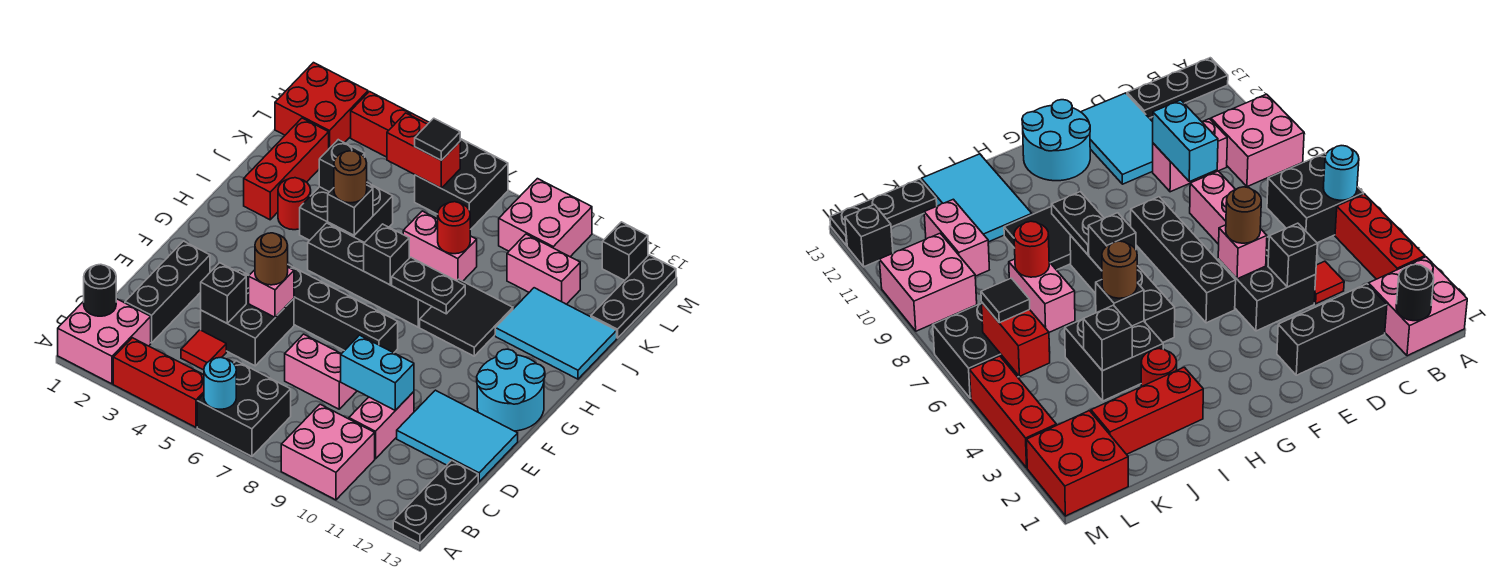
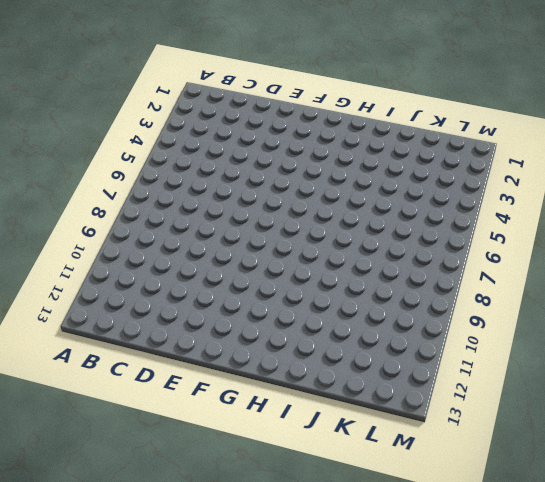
none -> pink brick A1:B2 level 1
none -> red brick A3:A5 level 1
none -> black brick A6:B7 level 1
none -> pink brick A9:B10 level 1

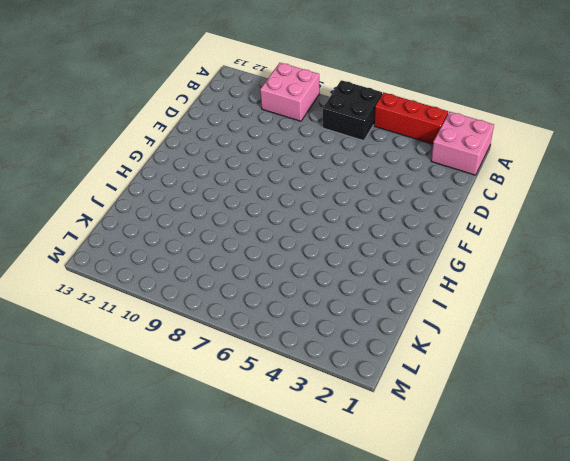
none -> black plate A13:C13 level 1
none -> black brick C2:E2 level 1
none -> red tile C4 level 1
none -> pink brick C10:D10 level 1

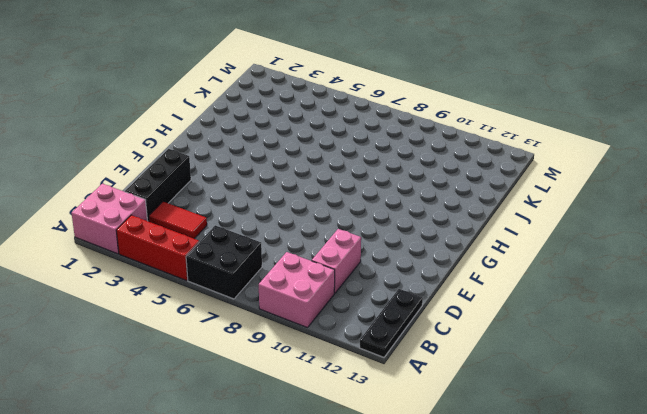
red tile C3:C4 level 1 -> red tile C4 level 1
none -> black brick D4:E5 level 1
none -> pink brick D7:D8 level 1
none -> cyan tile D11:E13 level 1
none -> black brick F5:F8 level 1

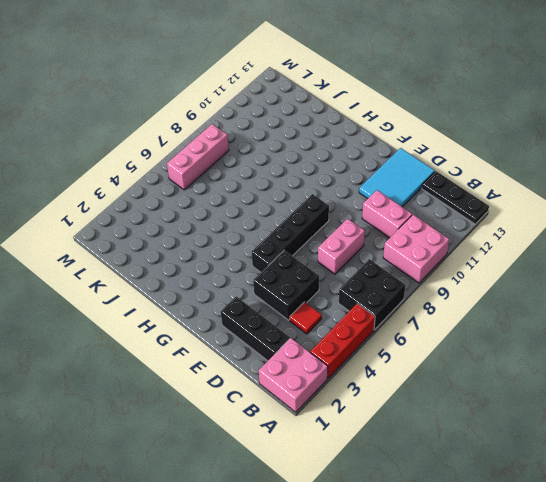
pink brick L6:L8 level 1 -> black brick L6:M7 level 1
none -> cyan round brick F12:G13 level 1
none -> black brick H5:H8 level 1
none -> black tile H9:I10 level 1
none -> red brick I2:K2 level 1

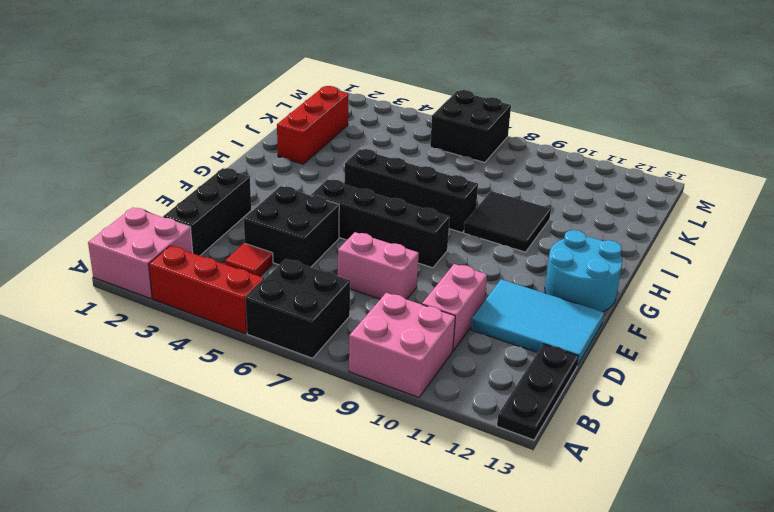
none -> red round brick I3 level 1
none -> black brick I4:J5 level 1
none -> cyan tile I11:J13 level 1
none -> pink brick J7:J8 level 1

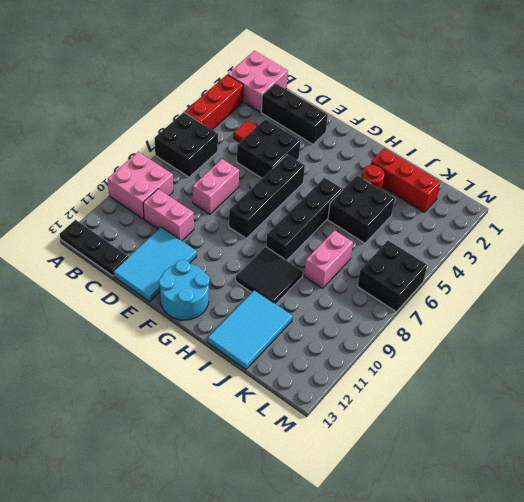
none -> pink brick K10:K11 level 1
none -> black plate K13:M13 level 1
none -> red brick L1:M2 level 1
none -> pink brick L9:M10 level 1

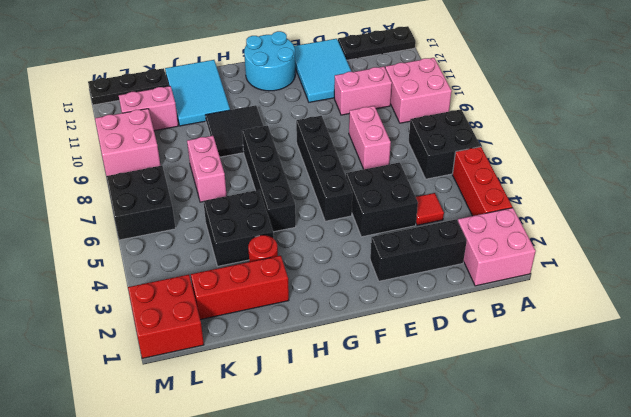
pink brick K11:L11 level 1 -> pink brick K10:K11 level 1
none -> red brick M3:M5 level 1
none -> black brick M12 level 1
none -> cyan round brick A6 level 2
none -> black round brick B1 level 2

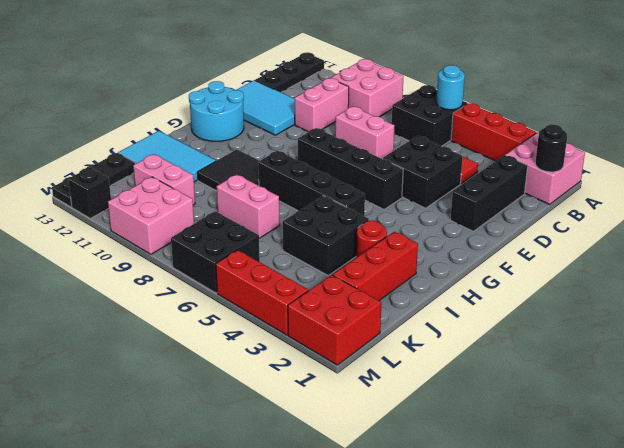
none -> black brick D4 level 2
none -> cyan brick D9:D10 level 2
none -> pink brick E5 level 2
none -> black brick H7 level 2

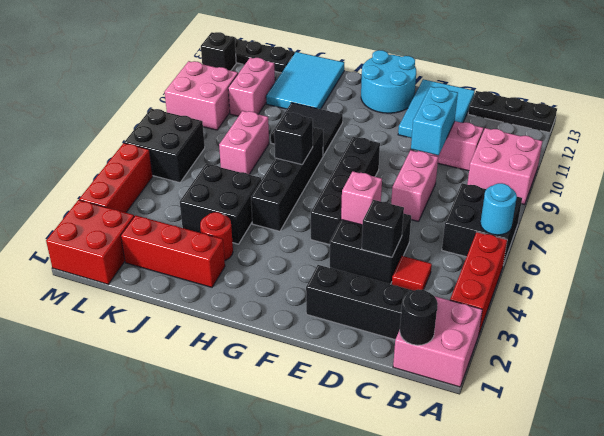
none -> black plate H8:H9 level 2
none -> black brick I5 level 2
none -> black brick J4 level 2
none -> red round brick J8 level 2

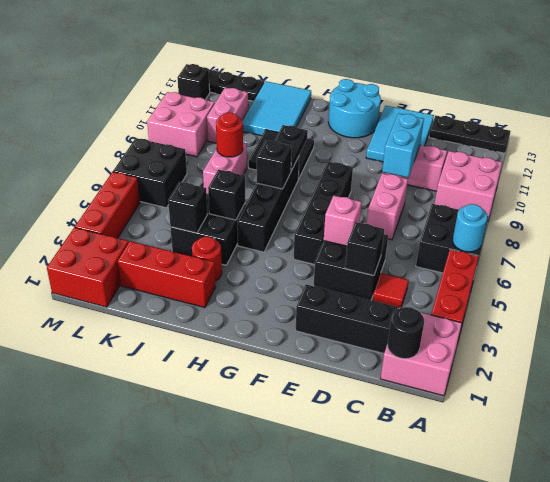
none -> red brick L5:L6 level 2
none -> brown round brick E5 level 3
none -> brown round brick I5 level 3
none -> black tile L6 level 3

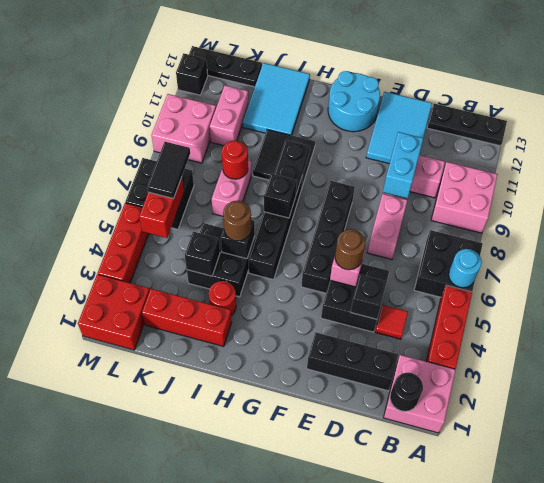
black tile L6:L7 level 3 -> black tile L6 level 3

